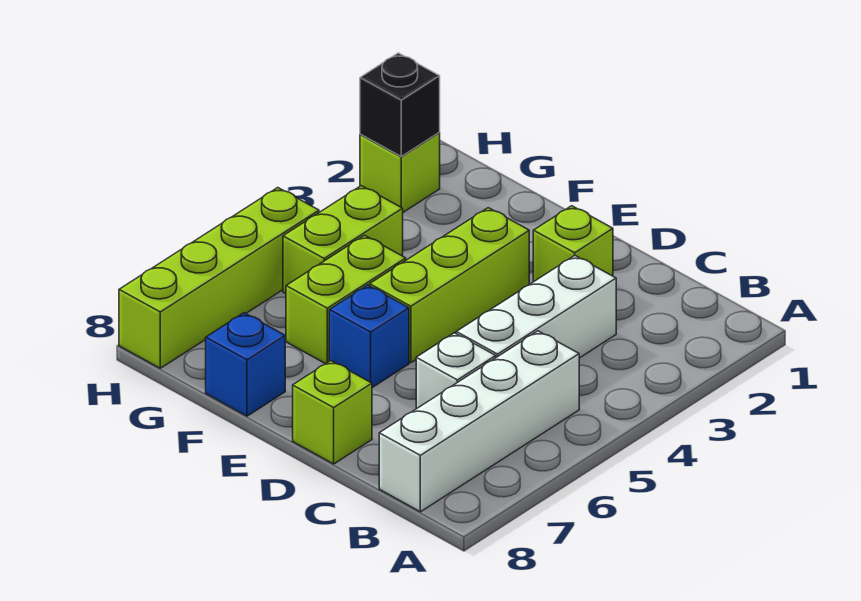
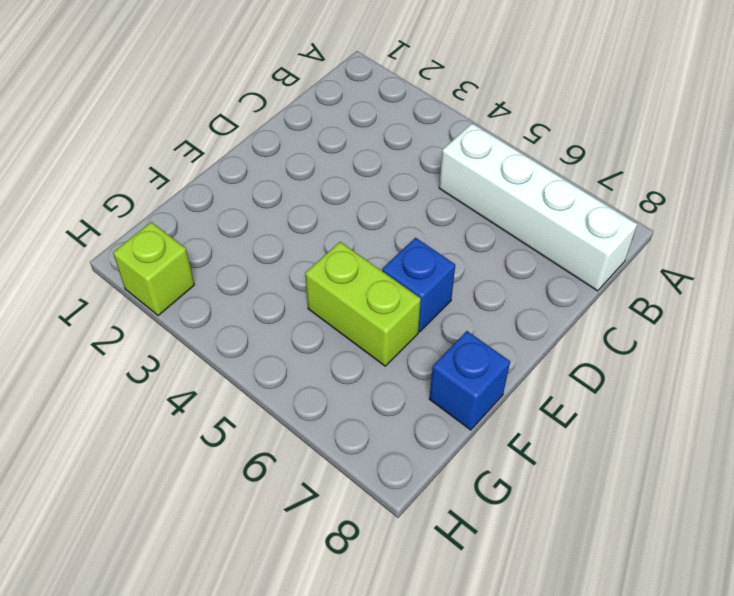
none -> white brick C3:C5 level 1
none -> white brick C6 level 1
none -> lime brick D2 level 1

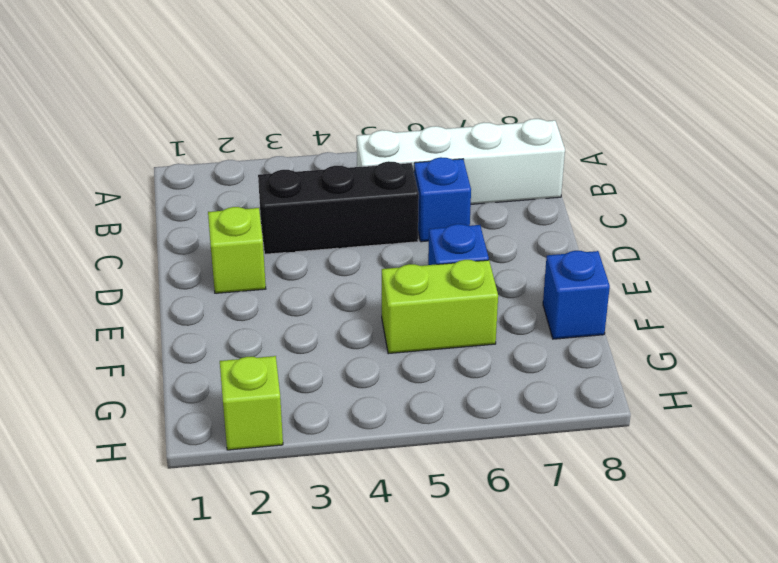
black brick C3:C5 level 1 -> white brick C3:C5 level 1
blue brick C6 level 1 -> white brick C6 level 1
none -> lime brick D8 level 1
none -> lime brick E3:E5 level 1
none -> lime brick G4:G5 level 1

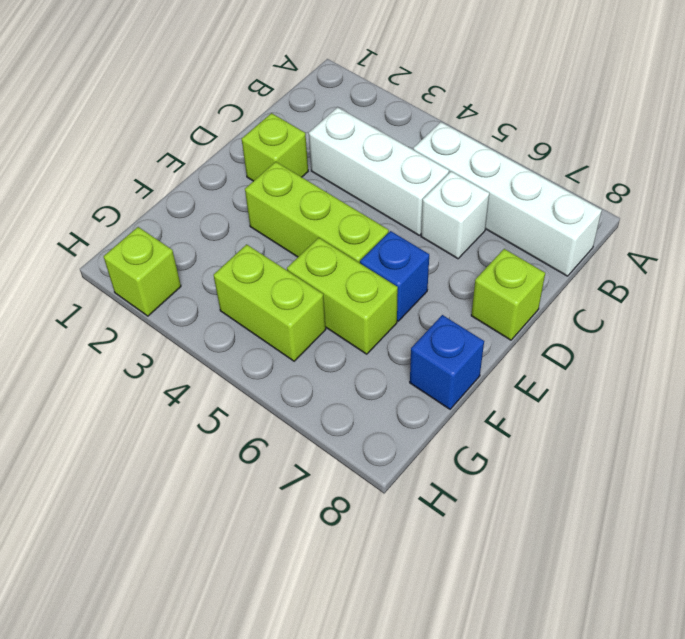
none -> lime brick H5:H8 level 1
none -> black brick H2 level 2

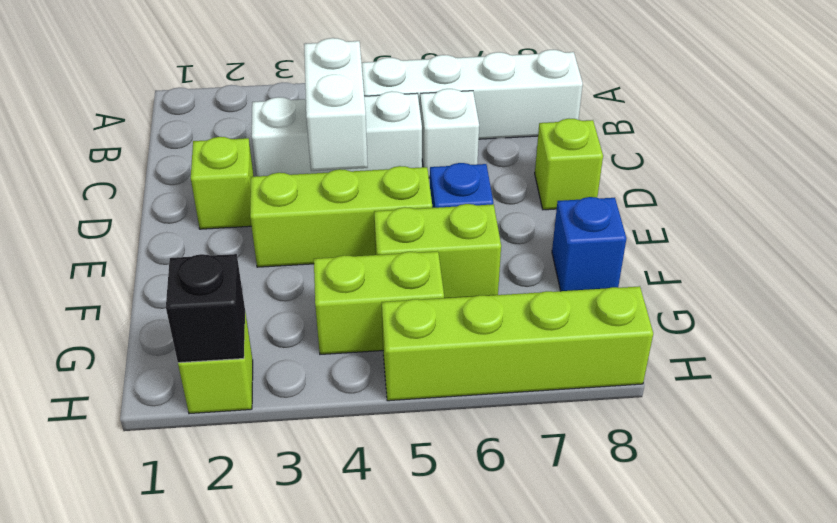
white brick C4:D4 level 2 -> none

